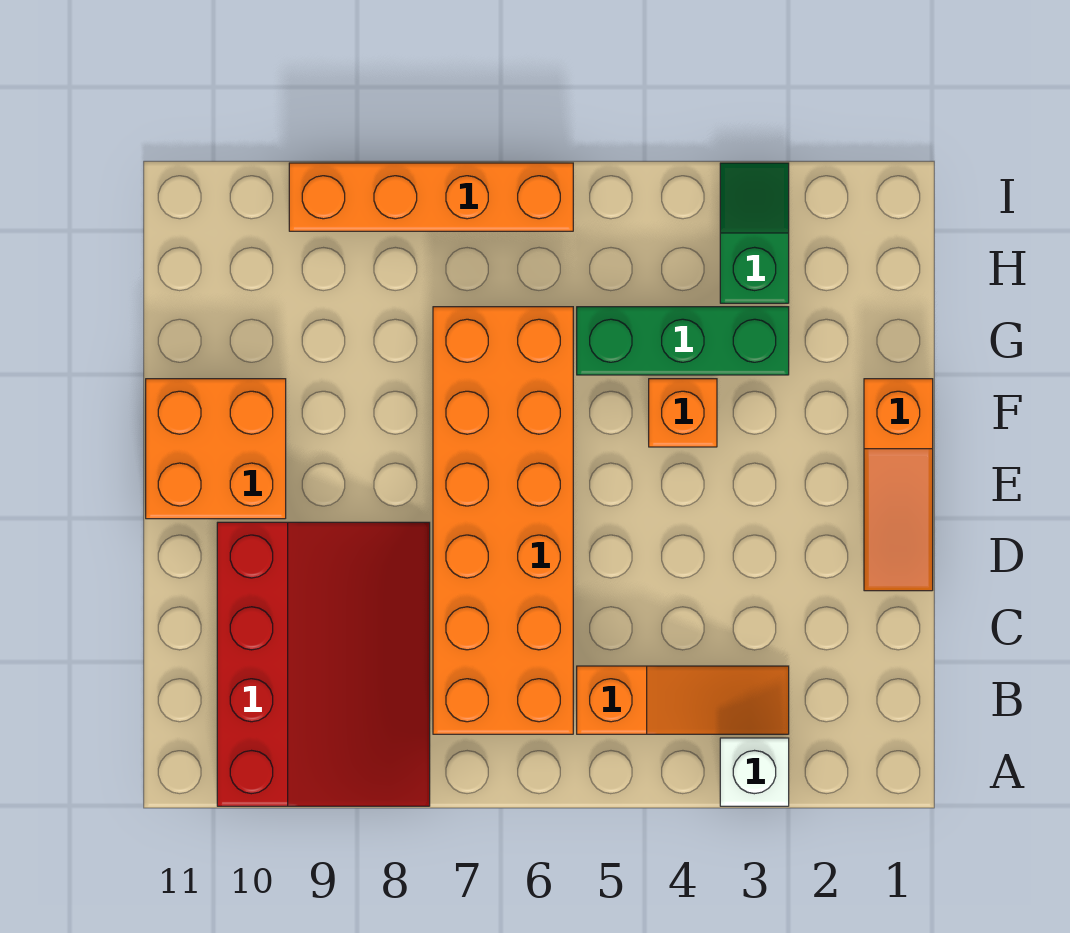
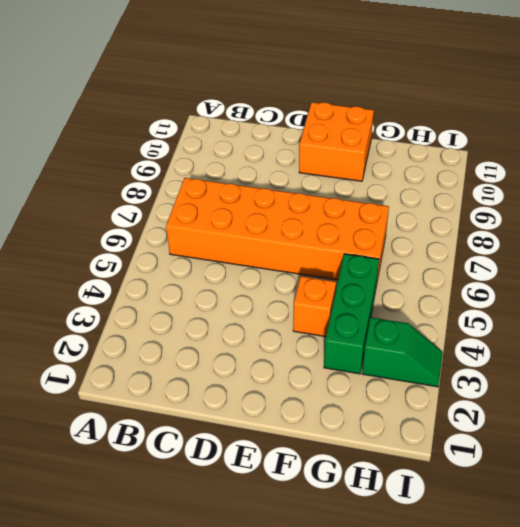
none -> white brick A3 level 1
none -> red slope A8:D10 level 1 top 10

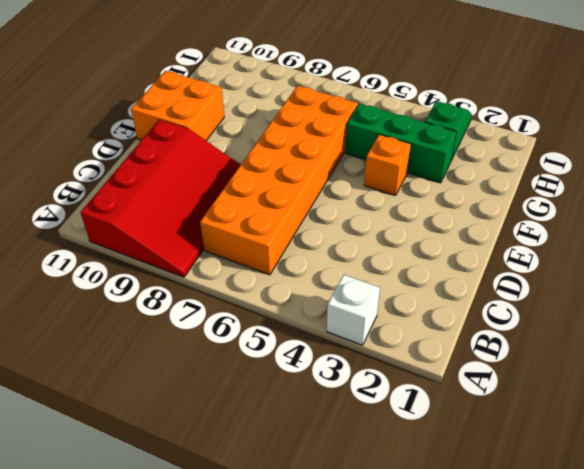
none -> orange slope B3:B5 level 1 top 5
none -> orange slope D1:F1 level 1 top F

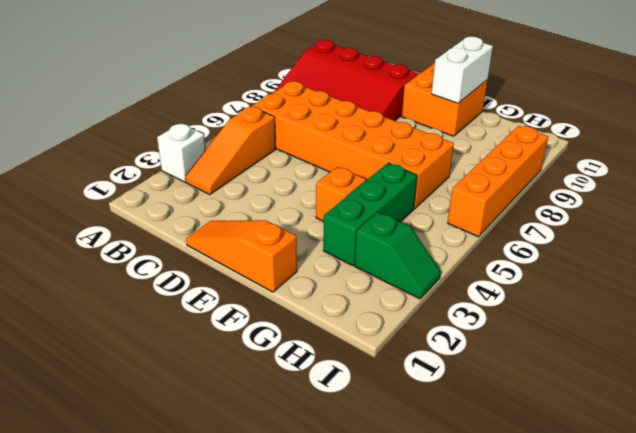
white brick F10:F11 level 2 -> none

